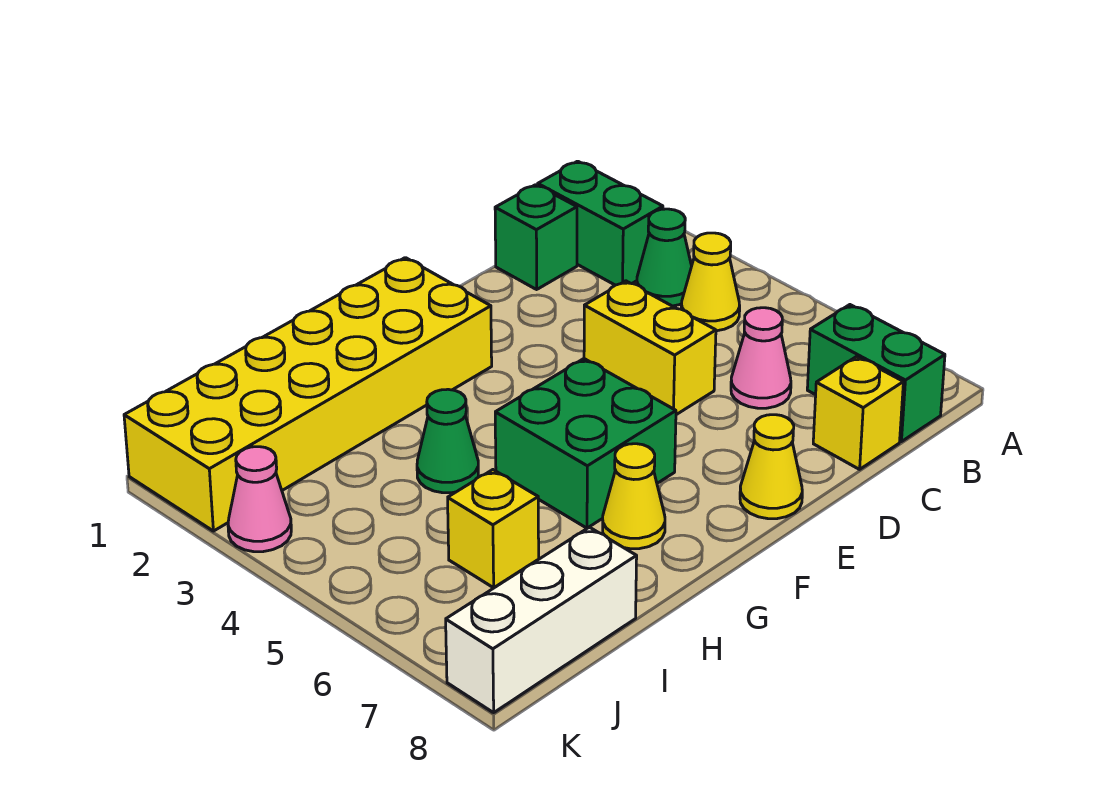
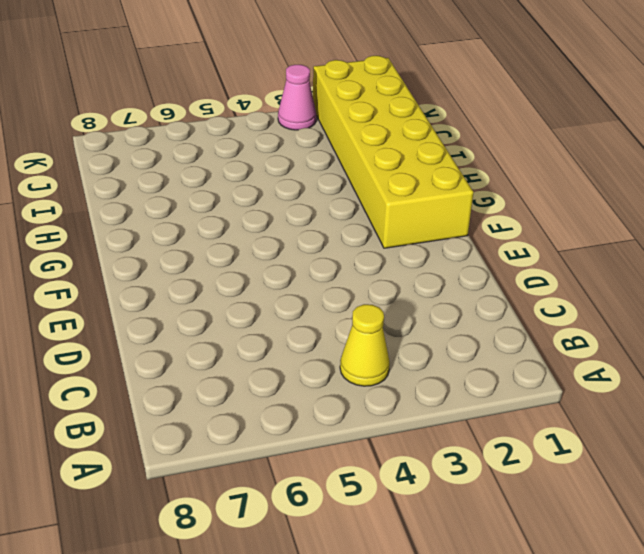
none -> green brick B1:B2 level 1
none -> green cone B3 level 1
none -> green brick B7:B8 level 1

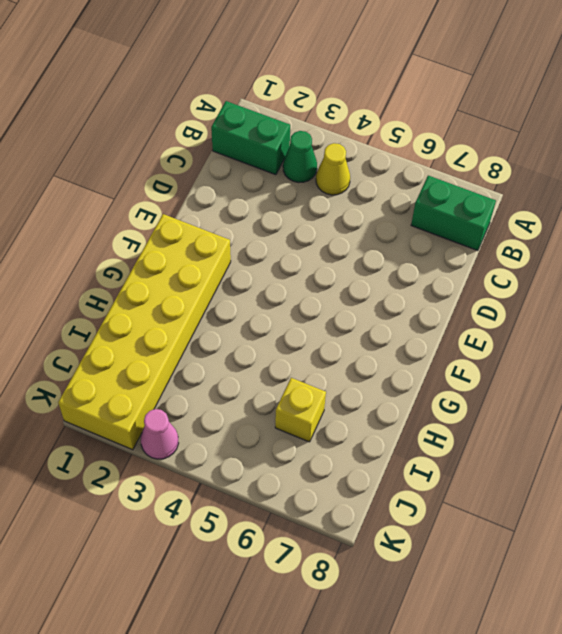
none -> green brick C1 level 1
none -> pink cone C6 level 1
none -> yellow brick C8 level 1

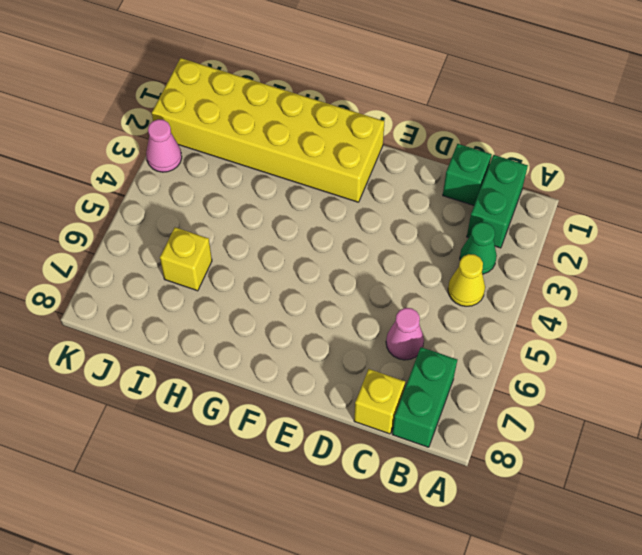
none -> yellow brick D4:D5 level 1
none -> yellow cone E8 level 1
none -> green brick F5:G6 level 1

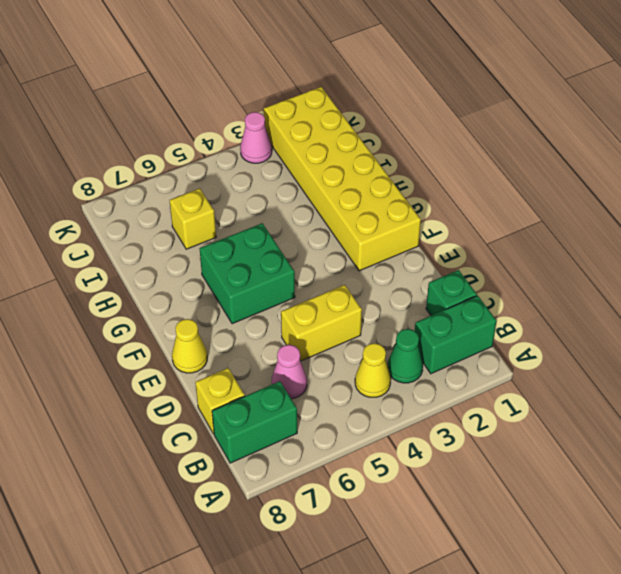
none -> yellow cone G7 level 1
none -> green cone H4 level 1
none -> white brick I8:K8 level 1

